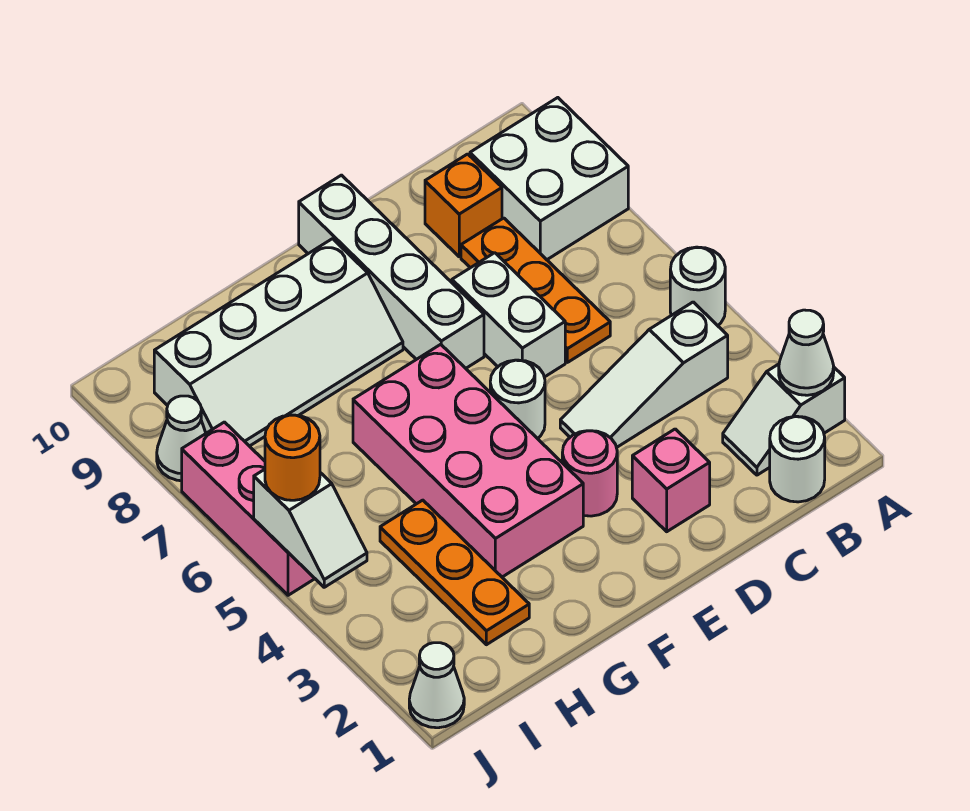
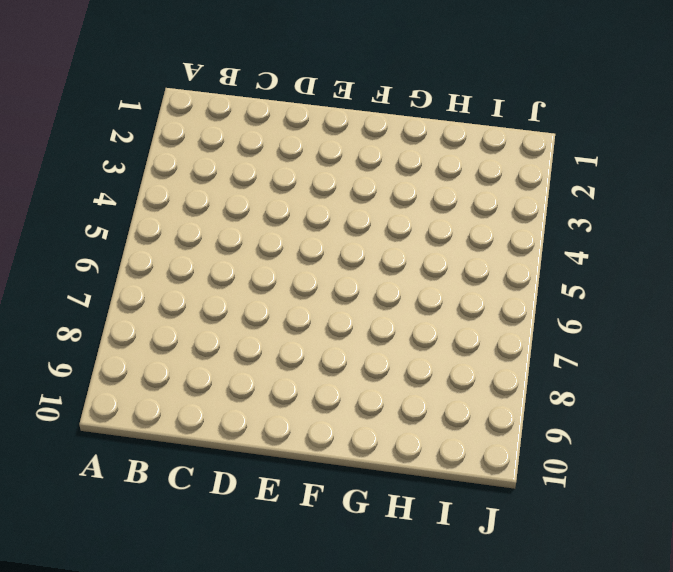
none -> white slope A2:B2 level 1 top A
none -> white round brick A5 level 1
none -> white brick A8:B9 level 1

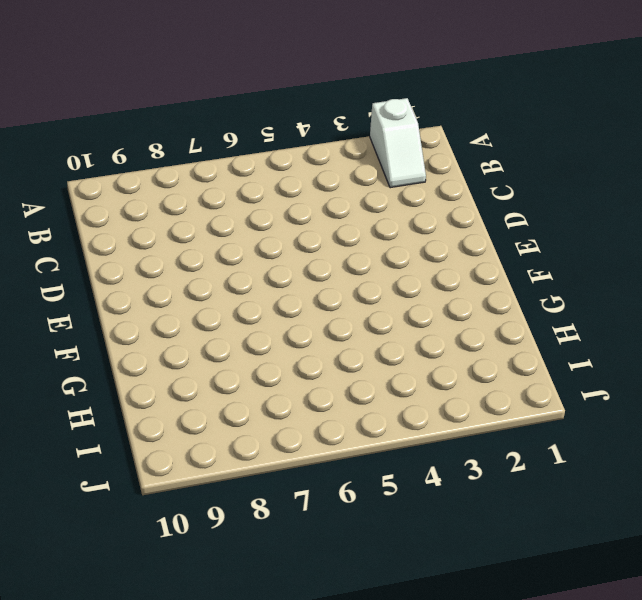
none -> white round brick A5 level 1
none -> white brick A8:B9 level 1
none -> white round brick B1 level 1

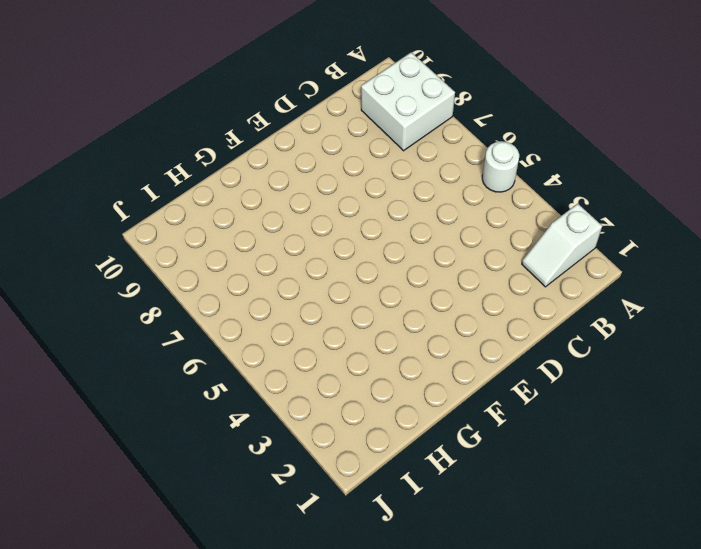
none -> white round brick B1 level 1
none -> white slope B4:D4 level 1 top B
none -> orange plate C6:C8 level 1

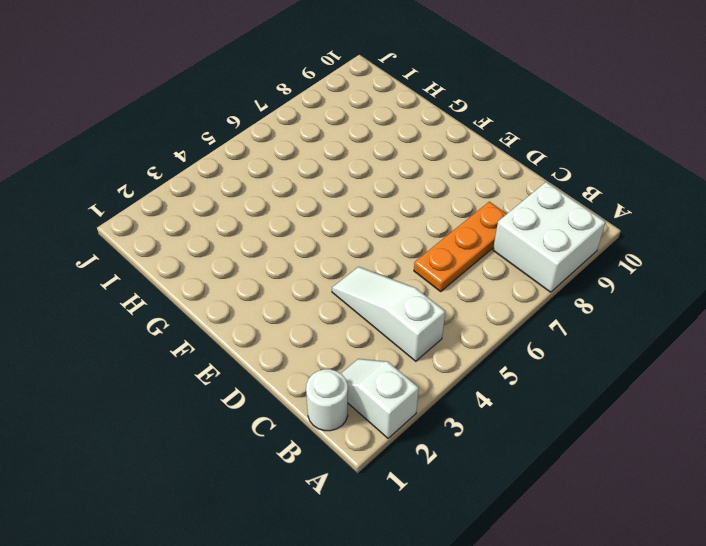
none -> white round brick A5 level 1
none -> orange brick C9 level 1
none -> pink brick D2 level 1

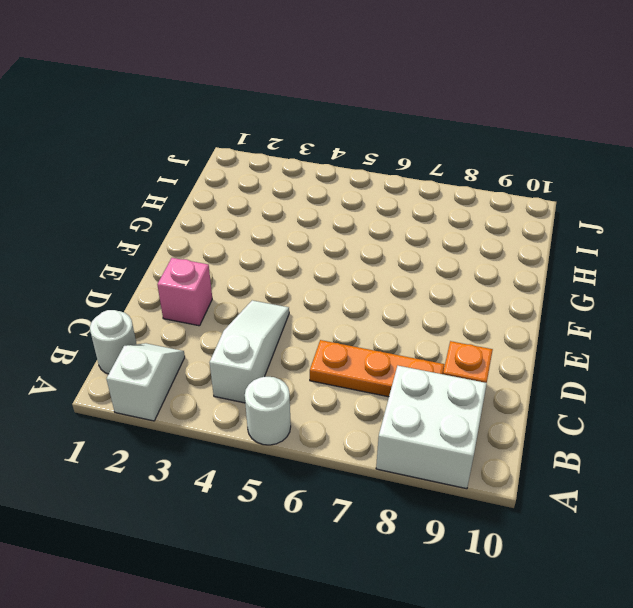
none -> white brick D6:D7 level 1
none -> pink round brick E3 level 1
none -> white round brick E5 level 1

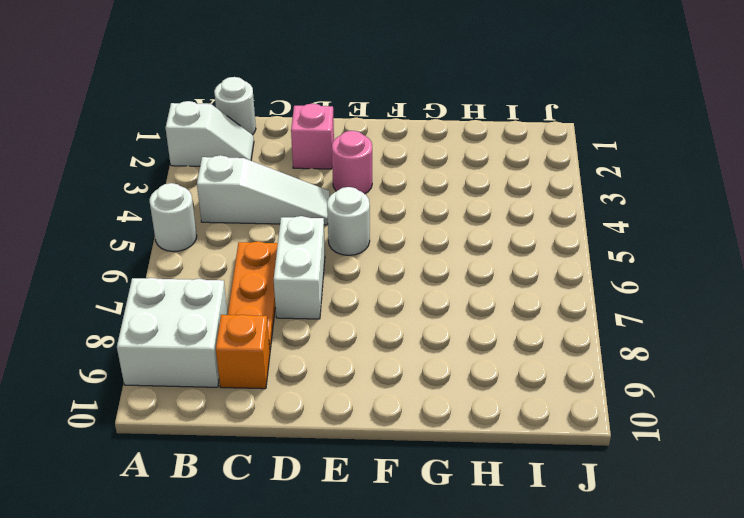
none -> white brick E7:E10 level 1
none -> pink brick F3:G6 level 1
none -> white slope F8:I9 level 1 top 9

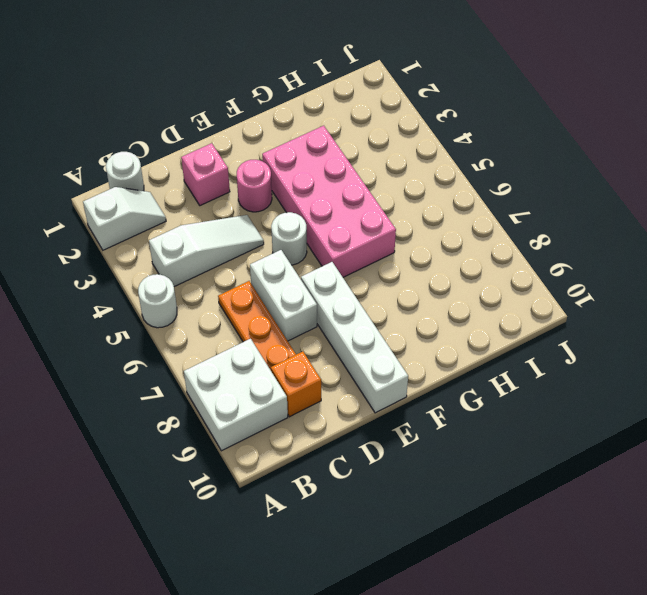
none -> white slope F8:I9 level 1 top 9
none -> orange plate H2:H4 level 1
none -> white cone J1 level 1

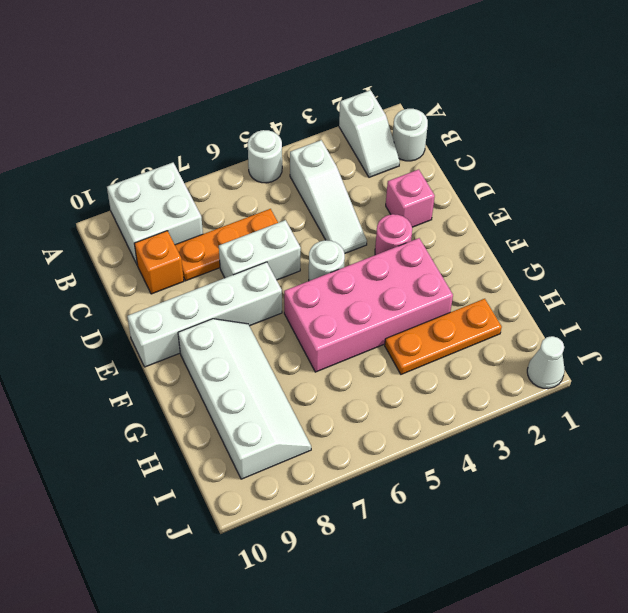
none -> pink brick J5:J7 level 1
none -> white cone J8 level 1
none -> white cone A2 level 2

